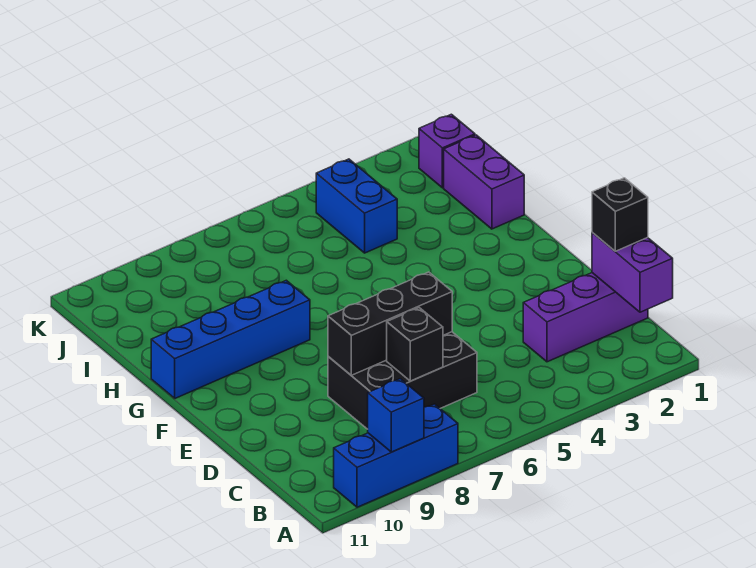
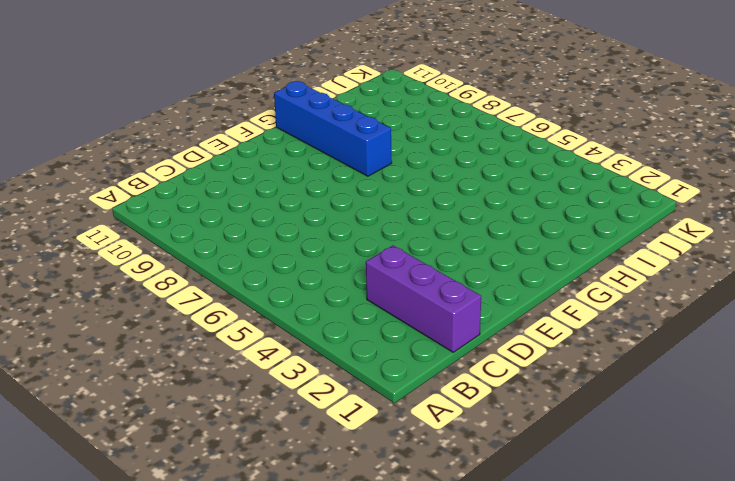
none -> blue brick A8:A10 level 1
none -> black brick C6:D8 level 1
none -> purple brick H1:I1 level 1

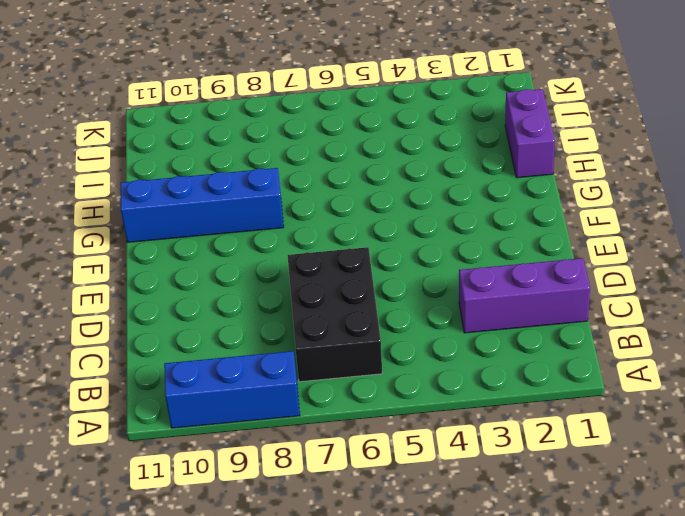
black brick B6:D7 level 1 -> black brick C6:D8 level 1
none -> blue brick I4:J4 level 1
none -> purple brick J1 level 1
none -> blue brick A9 level 2

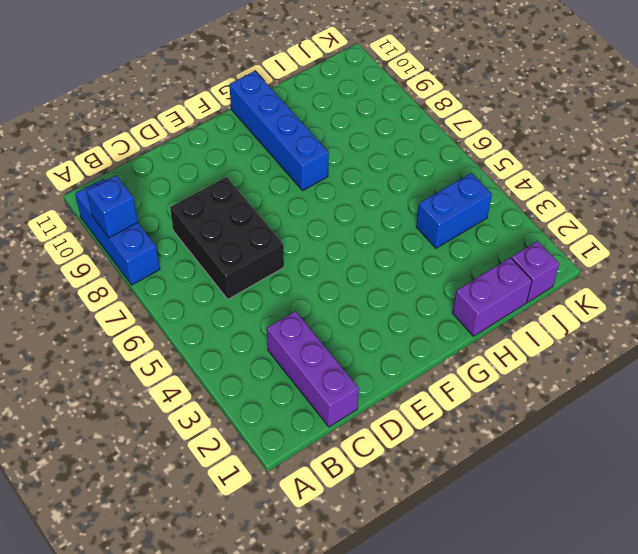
none -> purple brick B1:C1 level 2
none -> black brick C7 level 2
none -> black brick D6:D8 level 2

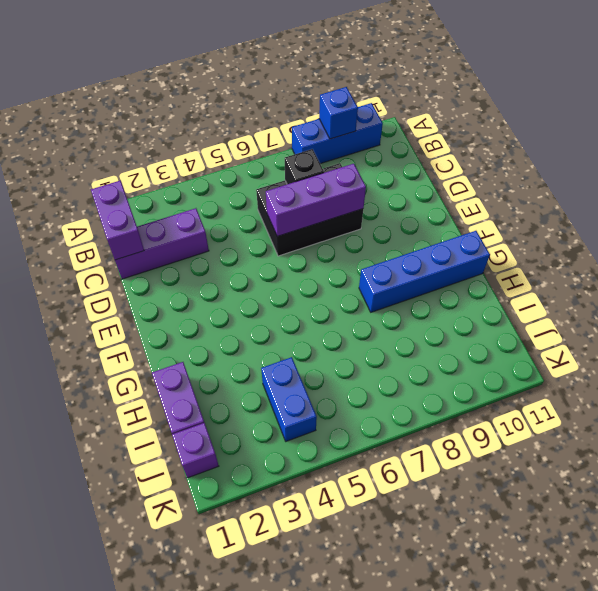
purple brick D6:D8 level 2 -> black brick D6:D8 level 2
none -> black brick C1 level 3

